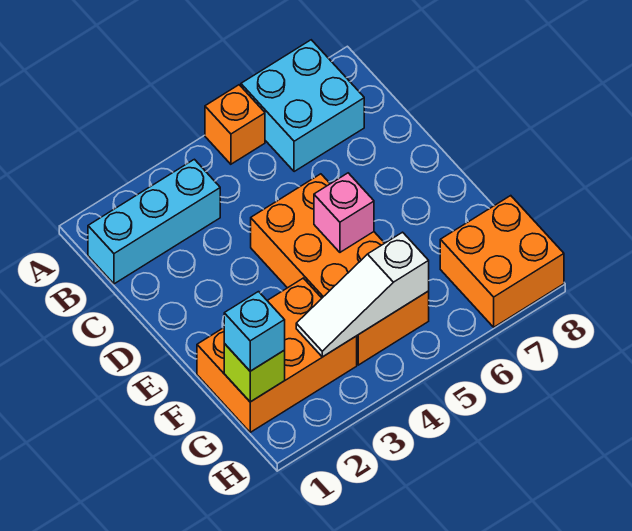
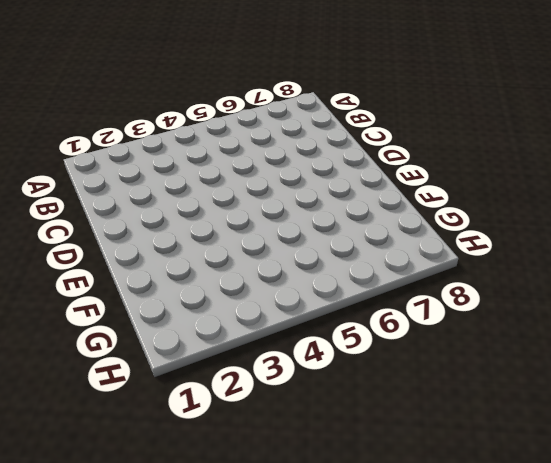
none -> orange brick A5 level 1
none -> cyan brick A6:B7 level 1

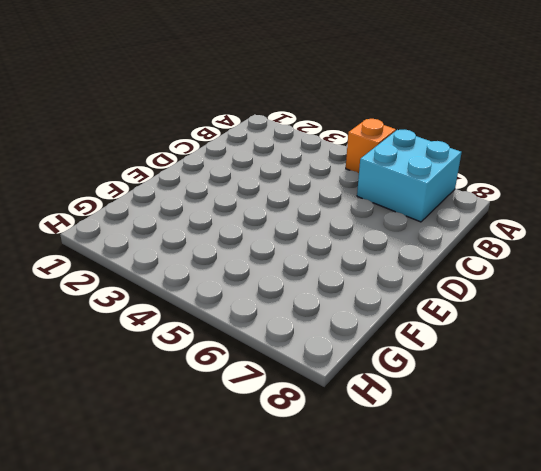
none -> cyan brick B1:B3 level 1
none -> orange brick D4:G5 level 1

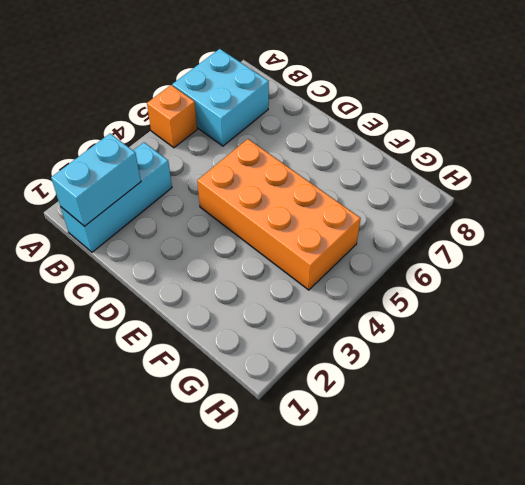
cyan brick B1:B2 level 2 -> none
none -> orange brick F1:G3 level 1
none -> orange brick G7:H8 level 1

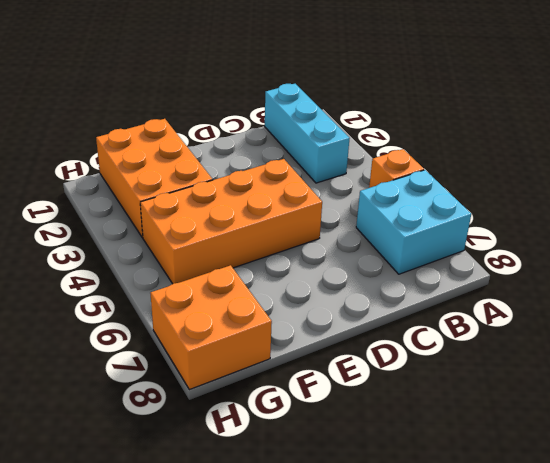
none -> pink brick E5 level 2
none -> lime brick G1 level 2

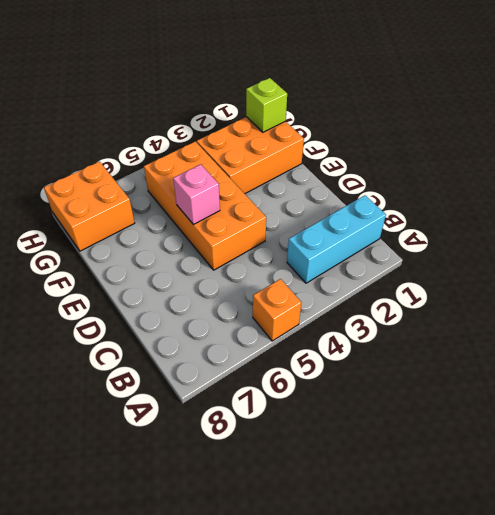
none -> cyan brick A6:B7 level 1
none -> white slope G3:G5 level 2 top 5

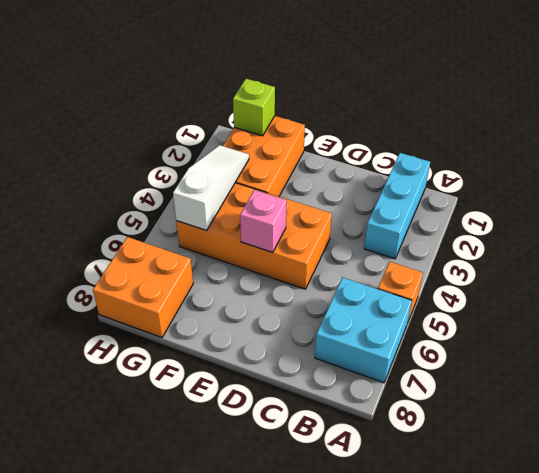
none -> cyan brick G1 level 3

